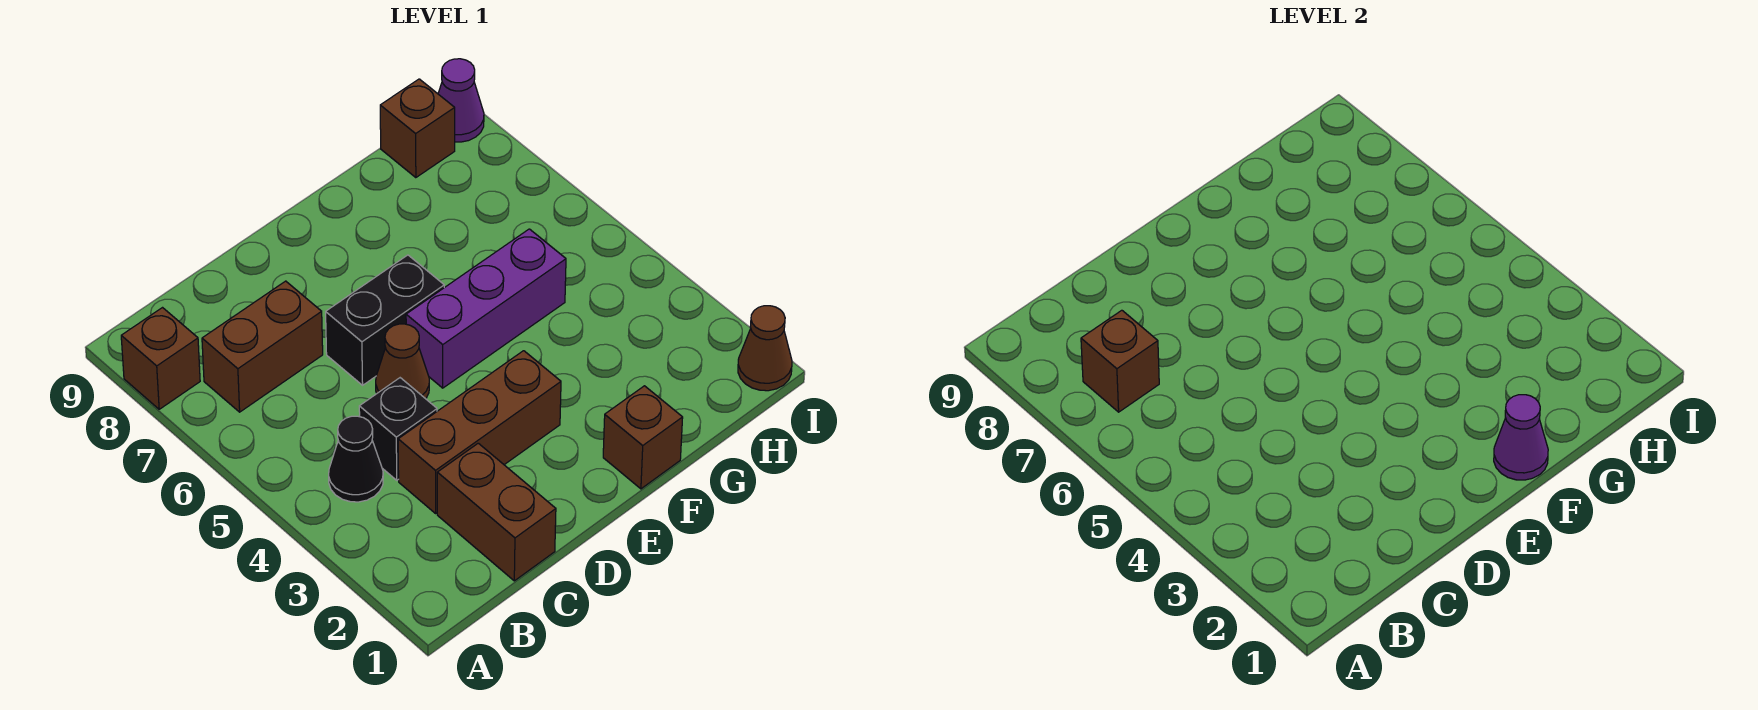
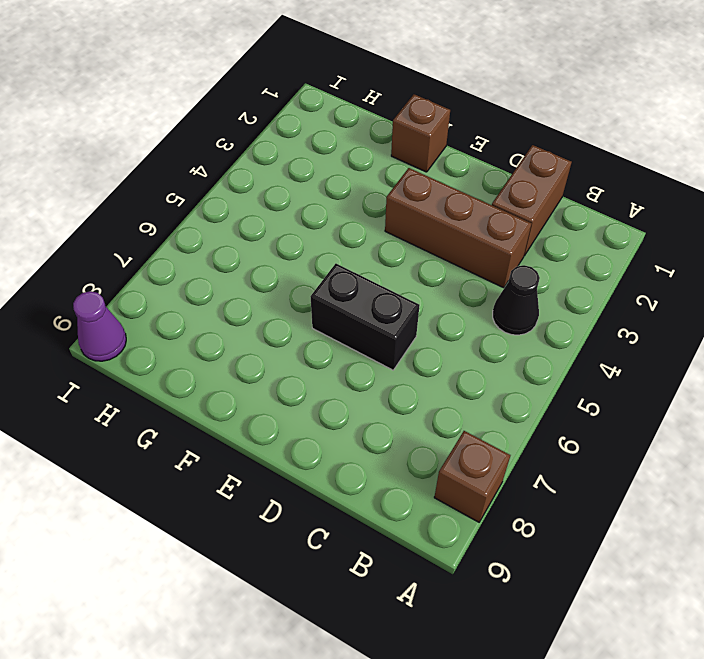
none -> brown brick B7:C7 level 1
none -> black brick C4 level 1
none -> brown cone D5 level 1

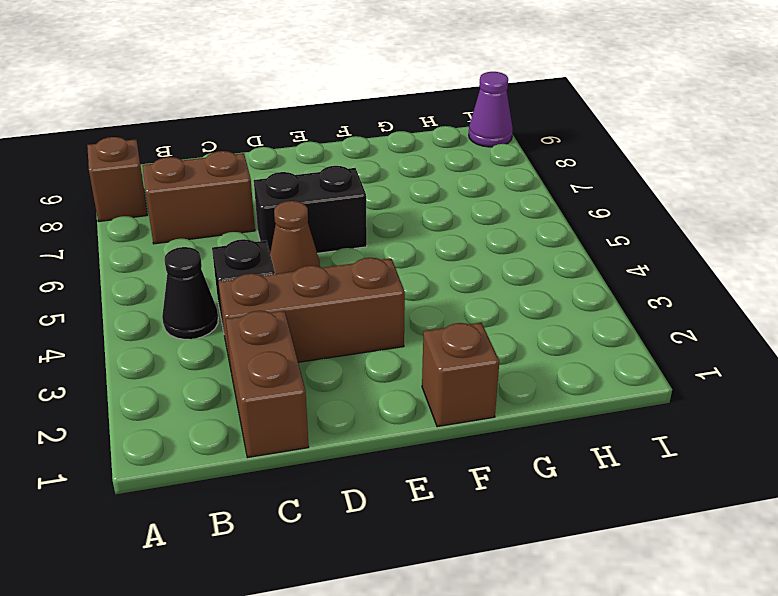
none -> purple brick E5:G5 level 1
none -> brown brick H9 level 1
none -> brown cone I1 level 1

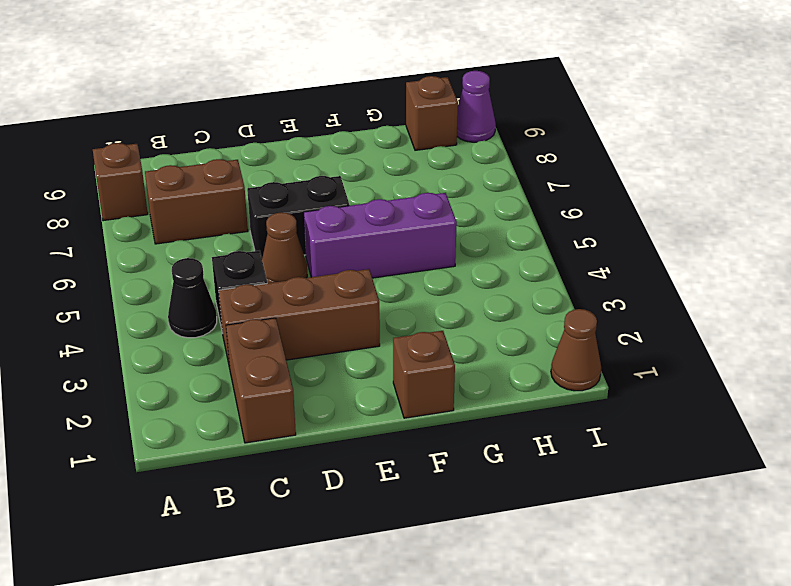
none -> brown brick B7 level 2
none -> purple cone F1 level 2

